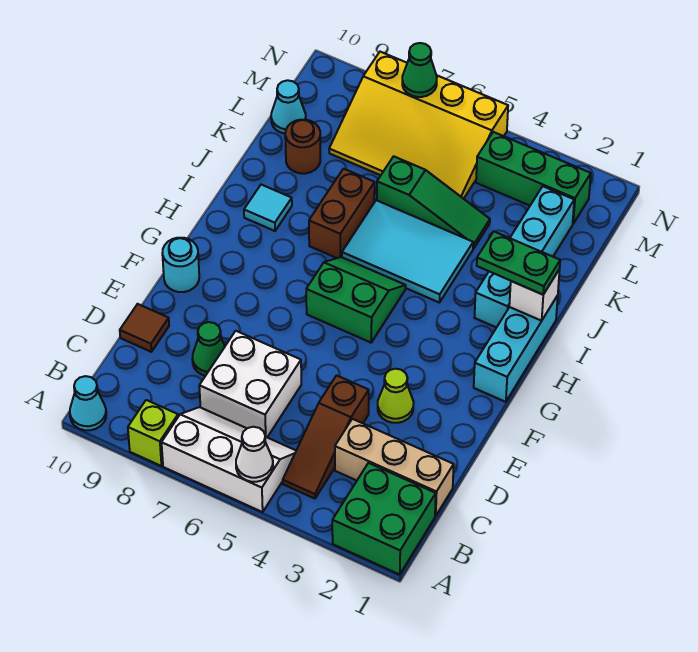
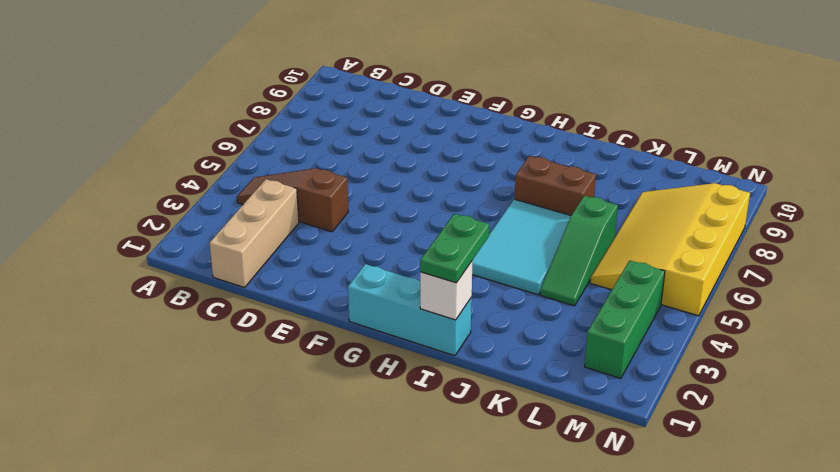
none -> green brick A1:B2 level 1
none -> white slope A5:B7 level 1 top A
none -> lime brick A8 level 1

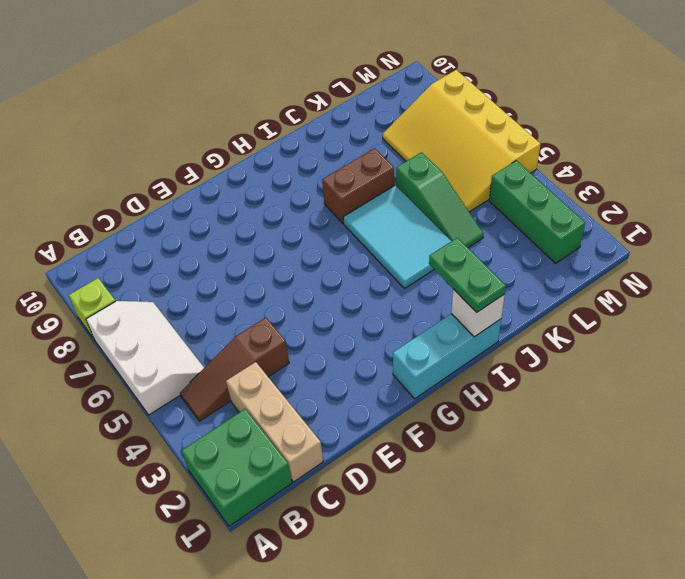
none -> cyan cone A10 level 1
none -> white brick C6:D7 level 1
none -> green cone D8 level 1

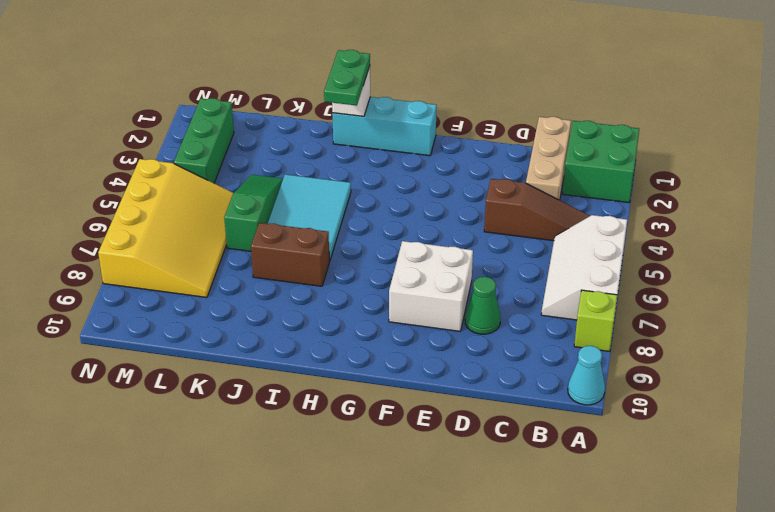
white brick E7:F8 level 1 -> white brick C6:D7 level 1
none -> brown tile D10 level 1
none -> lime cone E3 level 1
none -> cyan round brick F10 level 1

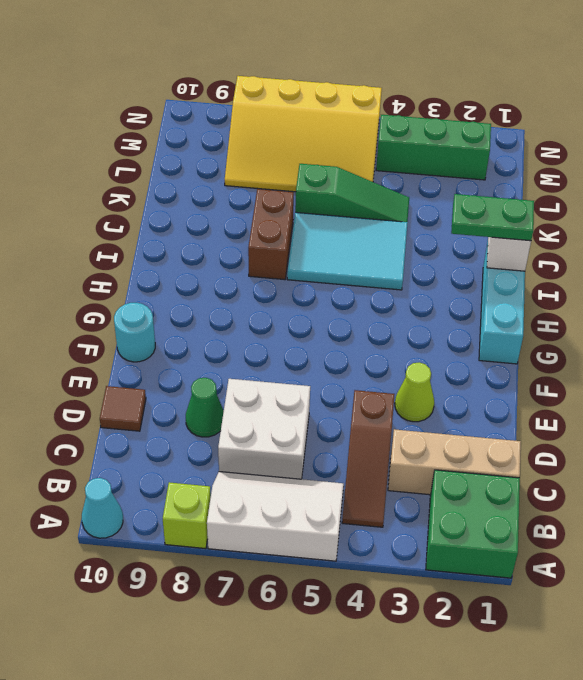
none -> green slope G5:H6 level 1 top G
none -> cyan brick I2:L2 level 1
none -> cyan tile I9 level 1

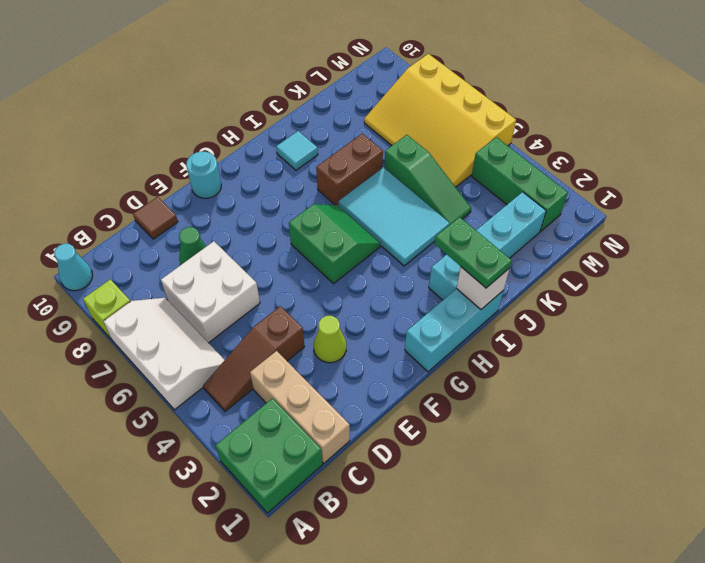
none -> brown round brick K9 level 1
none -> cyan cone L10 level 1
none -> white cone A5 level 2

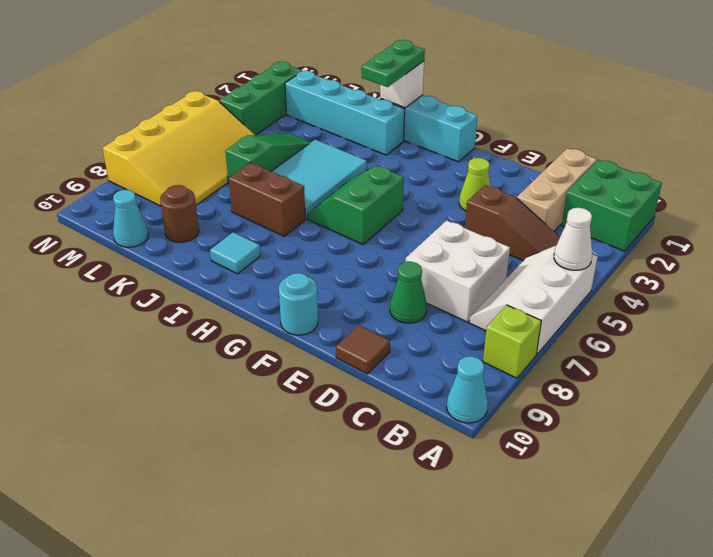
none -> green cone N7 level 2

